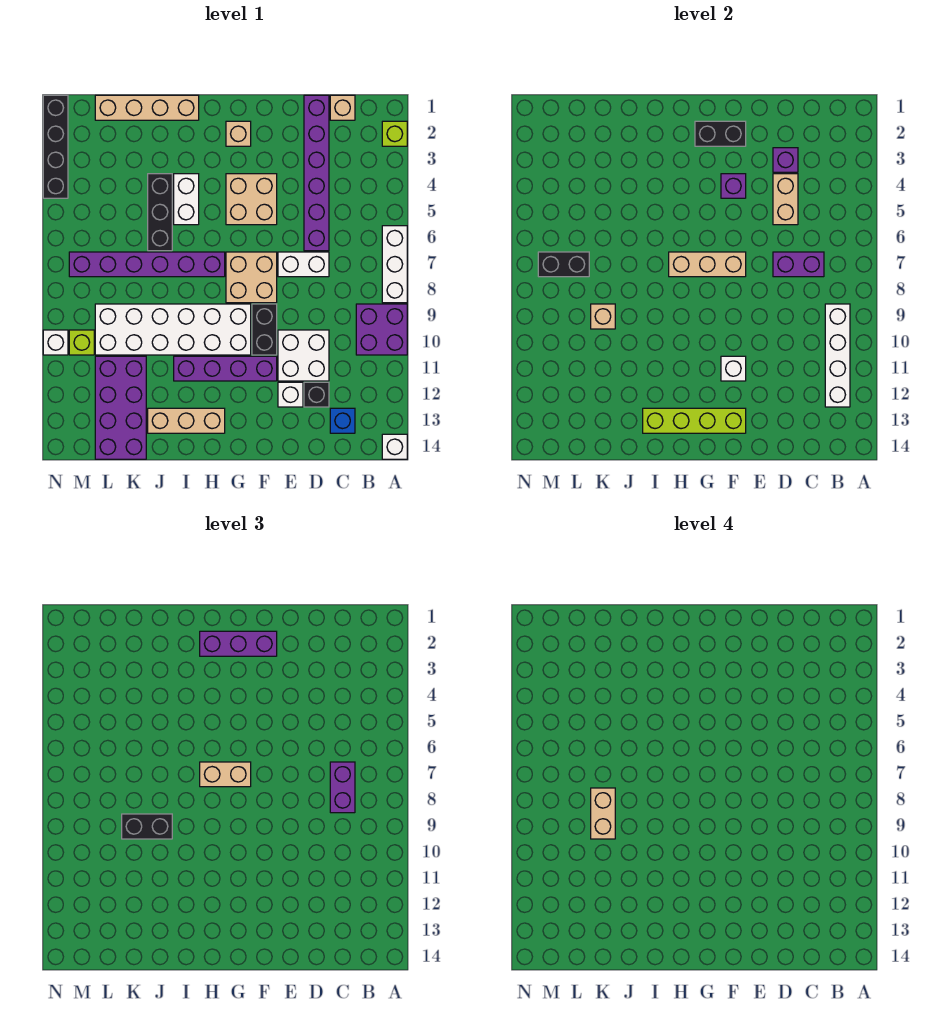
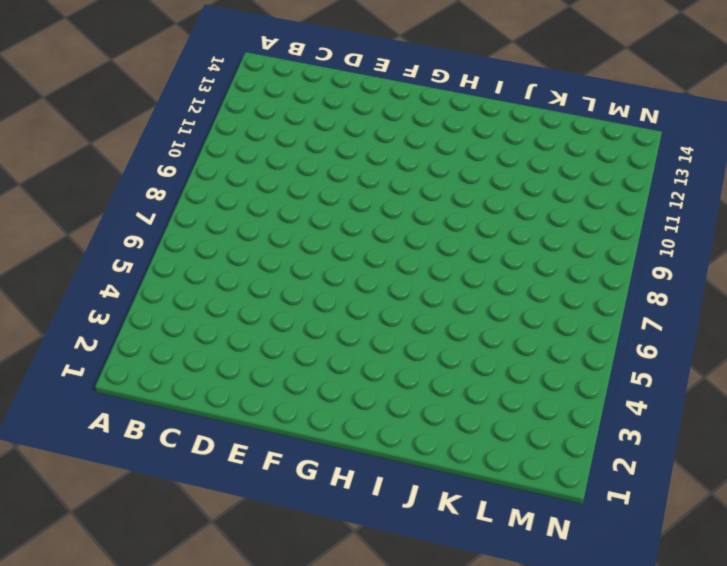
none -> lime brick A2 level 1
none -> white brick A6:A8 level 1
none -> purple brick A9:B10 level 1
none -> white brick A14 level 1

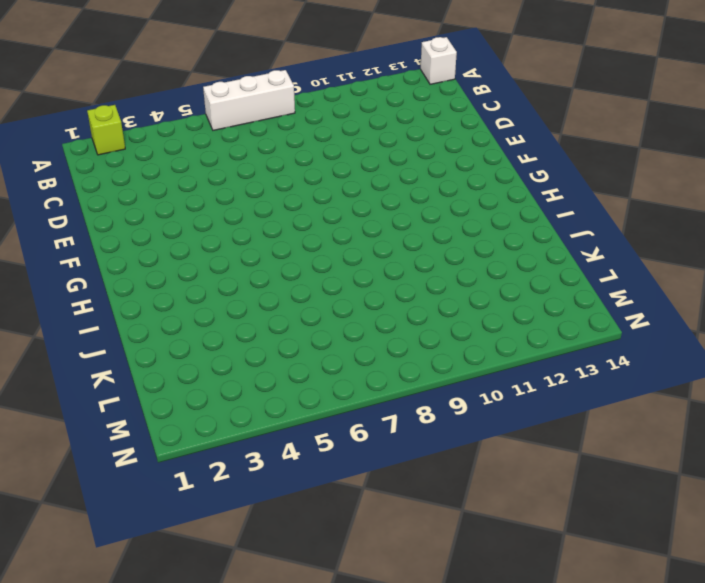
none -> purple brick A9:B10 level 1
none -> tan brick C1 level 1
none -> blue brick C13 level 1
none -> purple brick D1:D6 level 1

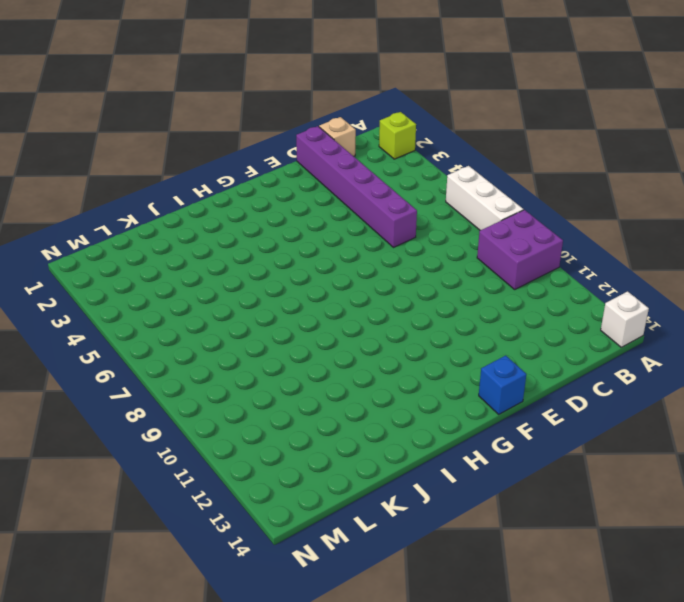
blue brick F14 level 1 -> blue brick C13 level 1
none -> white brick D7:E7 level 1
none -> white brick D10:E11 level 1
none -> black brick D12 level 1
none -> white brick E12 level 1

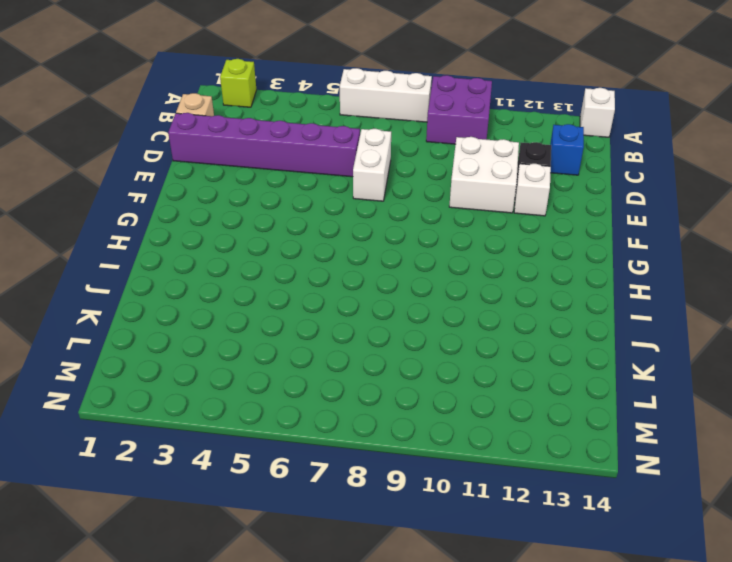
none -> tan brick F4:G5 level 1
none -> tan brick F7:G8 level 1
none -> black brick F9:F10 level 1
none -> purple brick F11:I11 level 1

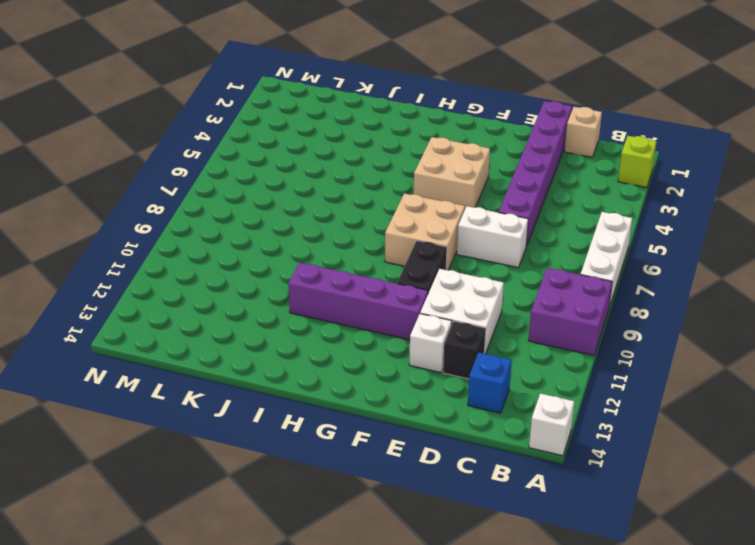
none -> tan brick G2 level 1
none -> white brick G9:L10 level 1
none -> purple brick H7:M7 level 1
none -> tan brick H13:J13 level 1

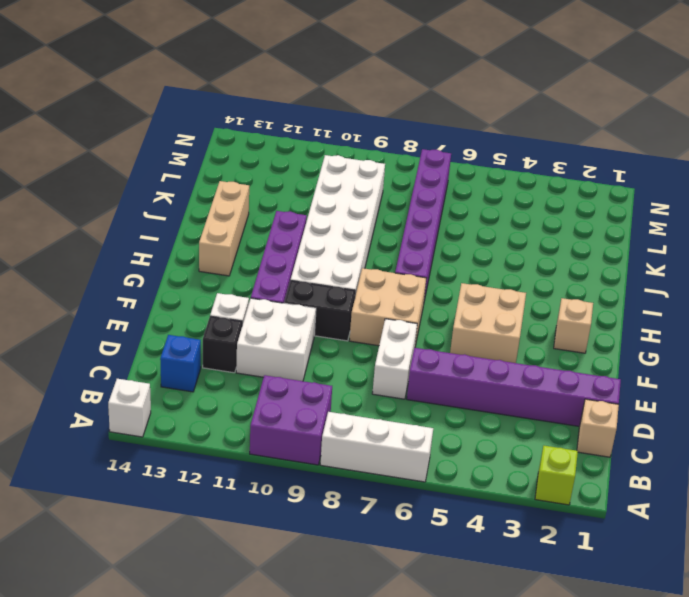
none -> tan brick I1:L1 level 1
none -> white brick I4:I5 level 1
none -> black brick J4:J6 level 1
none -> purple brick K11:L14 level 1

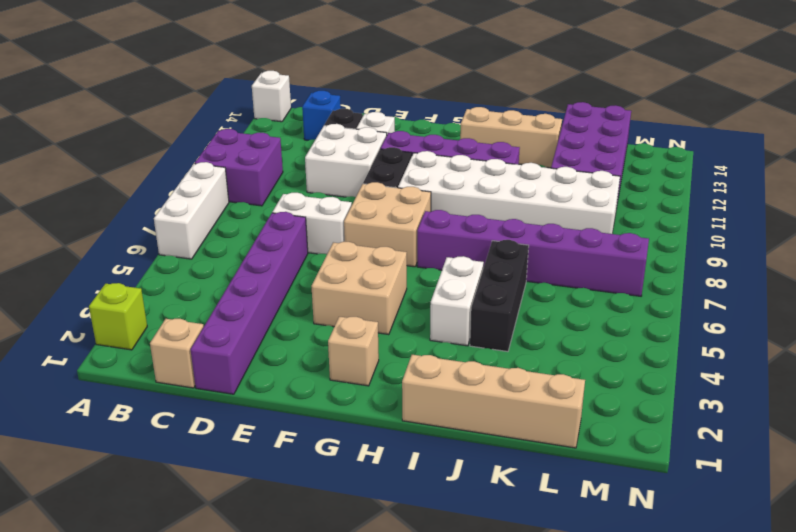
none -> lime brick M10 level 1
none -> black brick N1:N4 level 1
none -> white brick N10 level 1
none -> white brick B9:B12 level 2

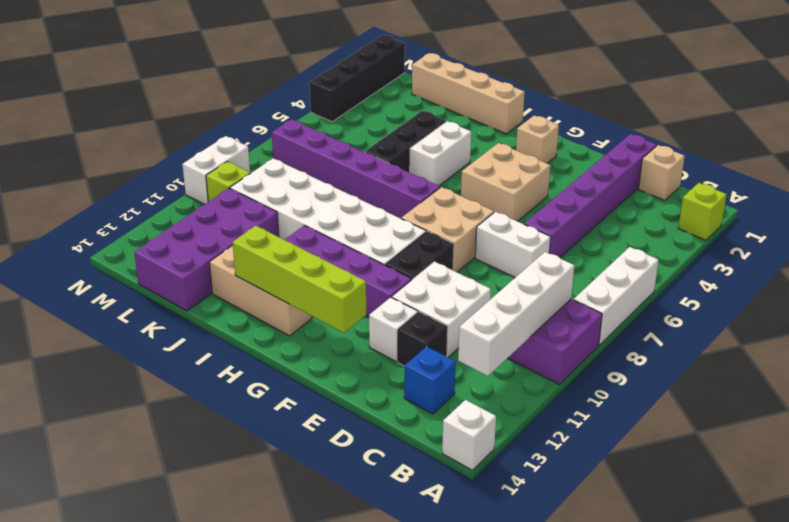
white brick N9:N10 level 1 -> white brick N10 level 1
none -> purple brick C7:D7 level 2
none -> purple brick D3 level 2
none -> tan brick D4:D5 level 2
none -> black brick F2:G2 level 2

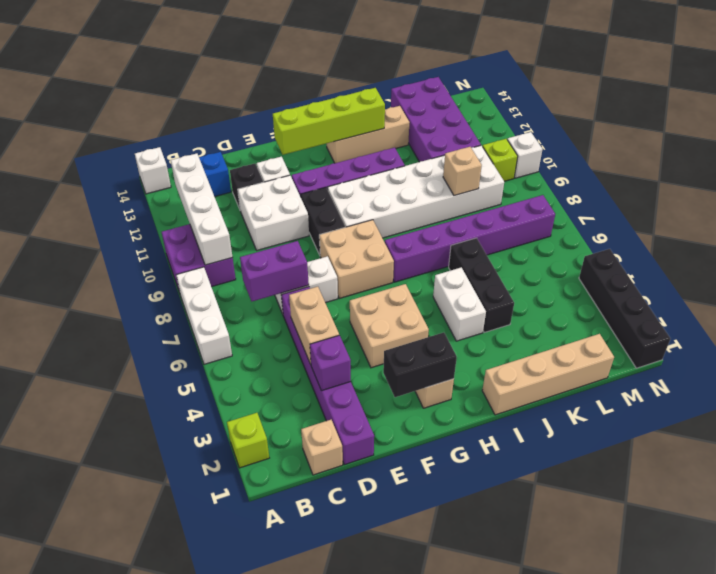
none -> purple brick F4 level 2
none -> tan brick F7:H7 level 2
none -> white brick F11 level 2
none -> black brick L7:M7 level 2

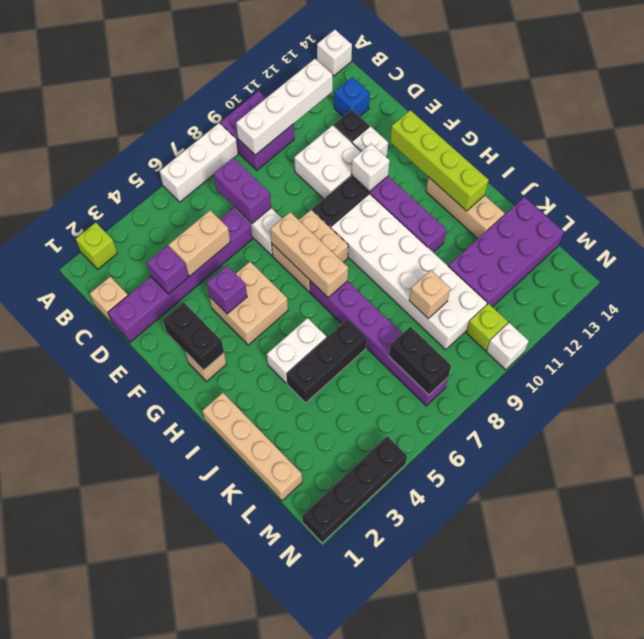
none -> purple brick C7:C8 level 3
none -> purple brick F2:H2 level 3
none -> tan brick G7:H7 level 3
none -> black brick J9:K9 level 3

